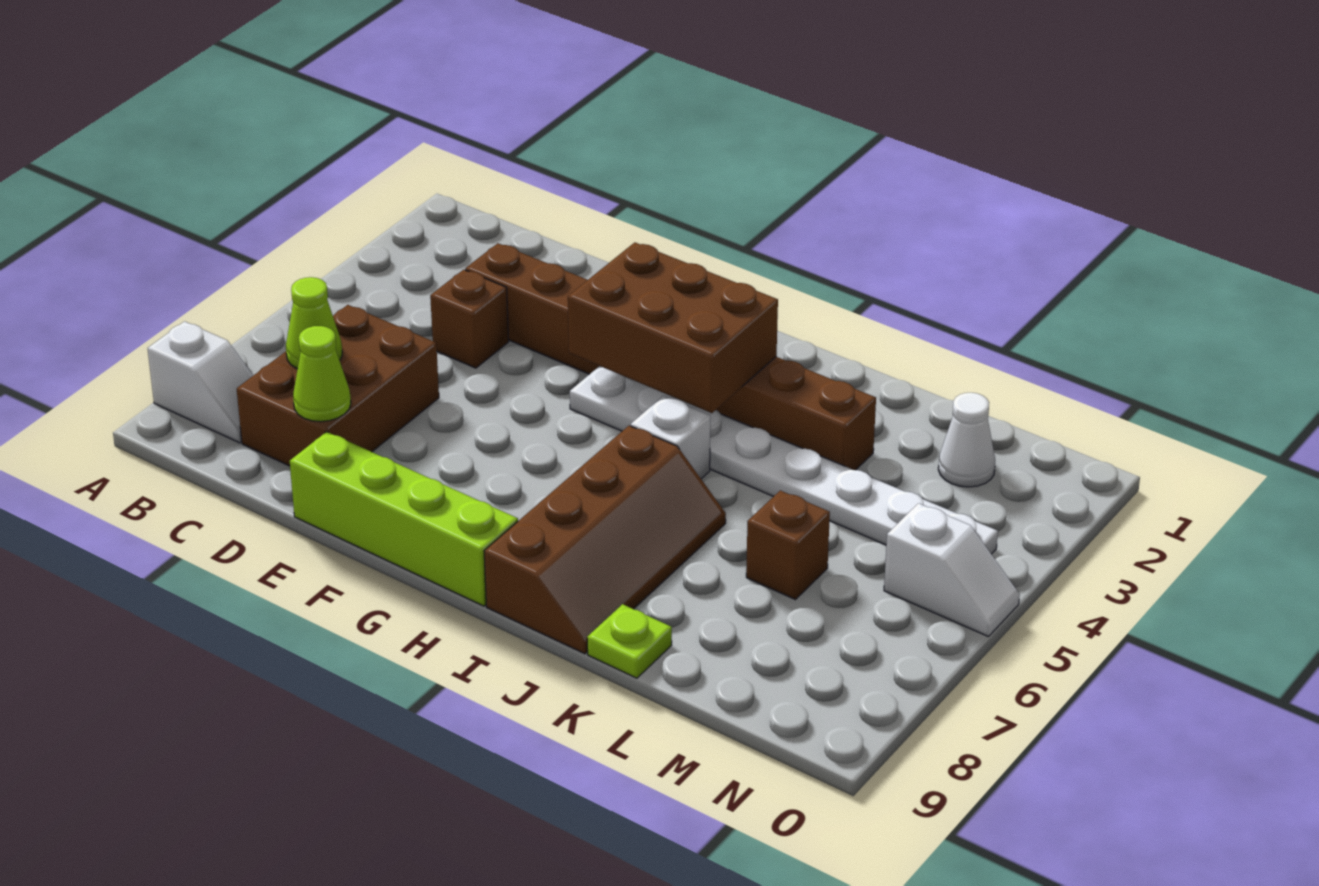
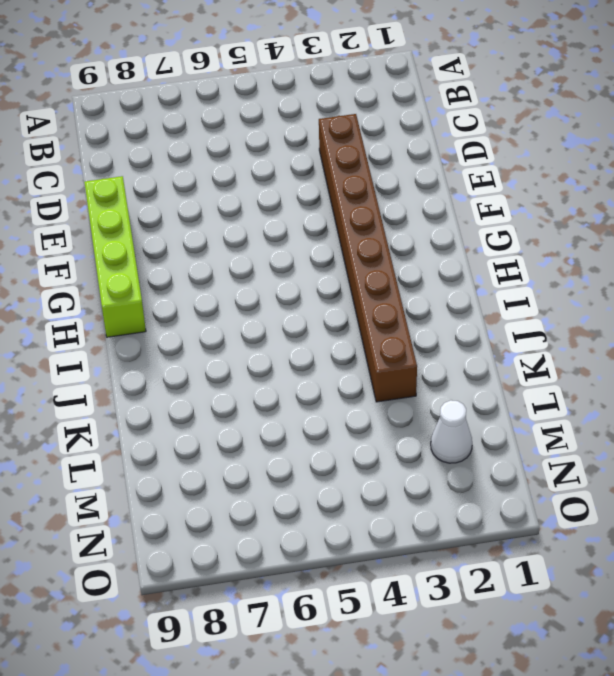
none -> white slope A8:B8 level 1 top A
none -> brown brick C6:D8 level 1
none -> brown brick D4 level 1

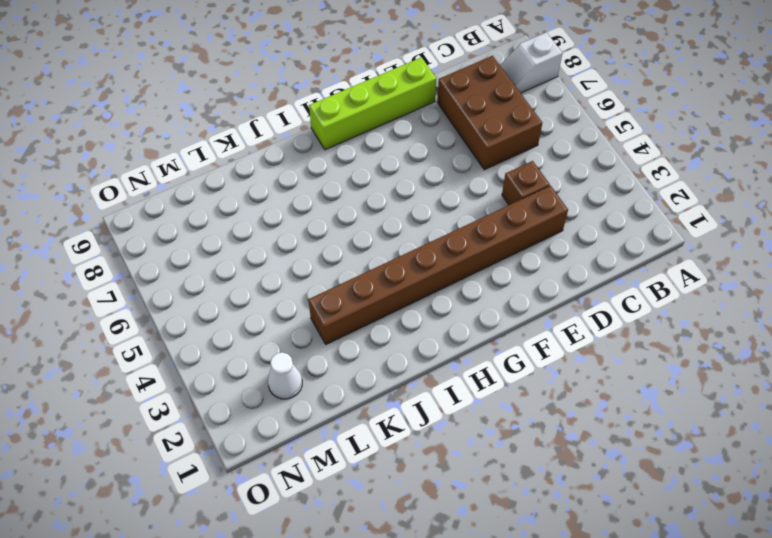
none -> white plate G4:N4 level 1
none -> white brick I5 level 1
none -> brown slope I6:J9 level 1 top I

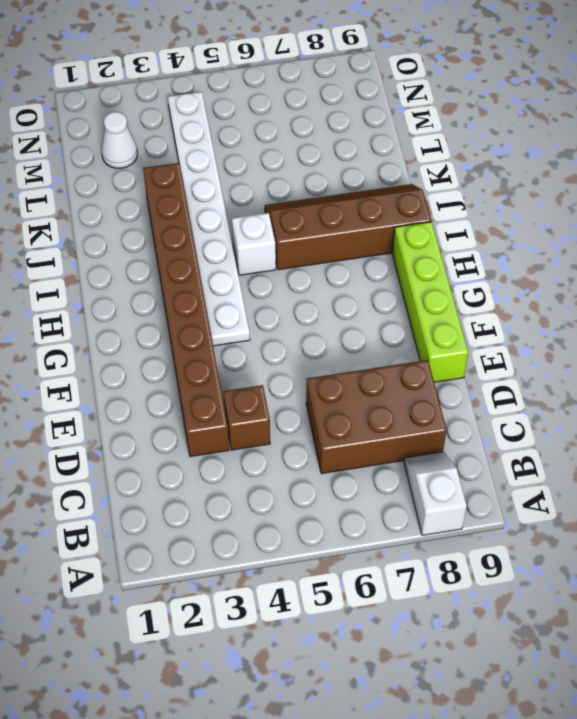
none -> lime plate K9 level 1
none -> brown brick L6 level 1
none -> white slope N5:O5 level 1 top N

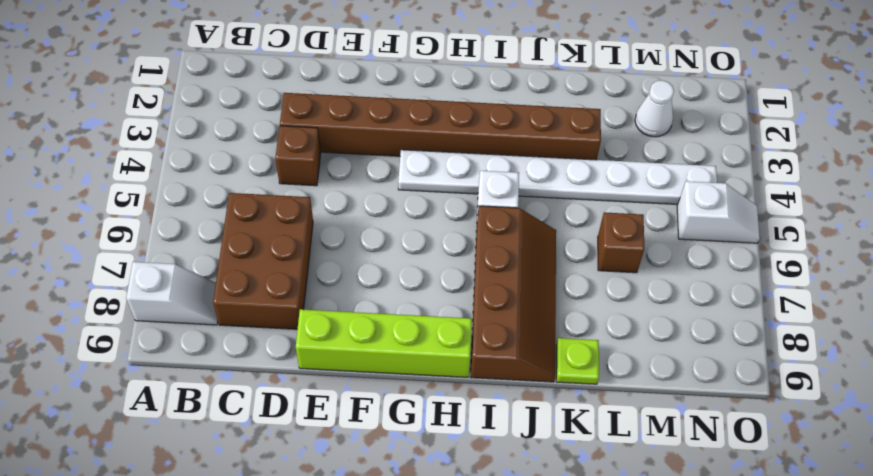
none -> lime cone C7 level 2
none -> lime cone D8 level 2
none -> brown brick G3:I4 level 2

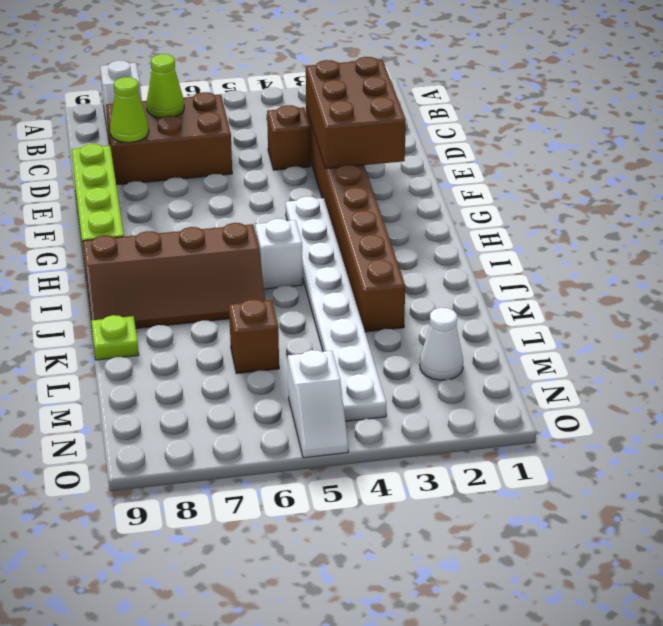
brown brick D2:F3 level 2 -> brown brick G3:I4 level 2

